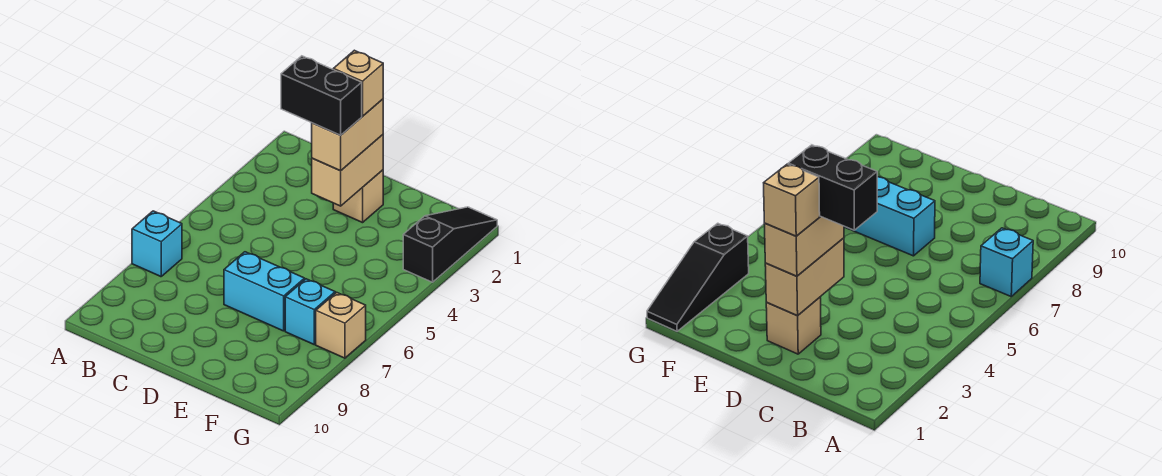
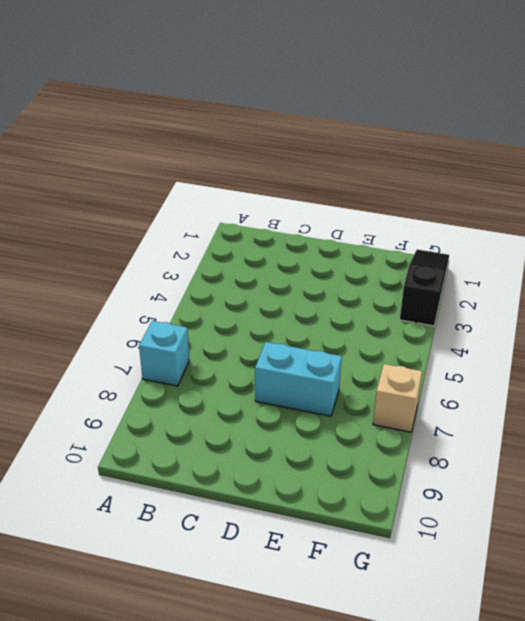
none -> tan brick D2 level 1
none -> cyan brick F7 level 1

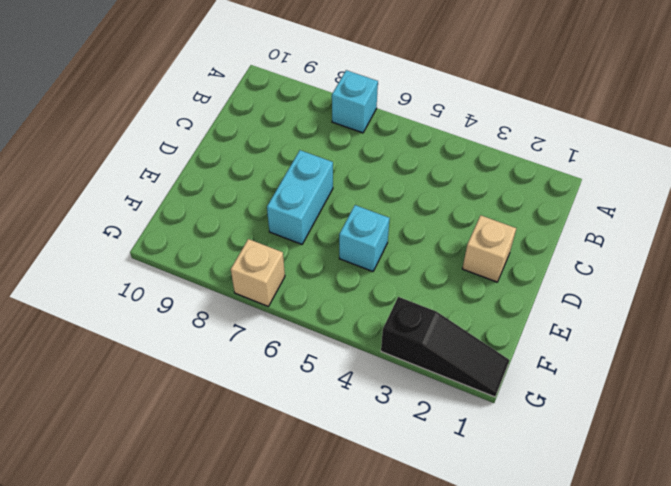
cyan brick E5 level 1 -> cyan brick F7 level 1
none -> tan brick D2:D3 level 2
none -> tan brick D2:D3 level 3

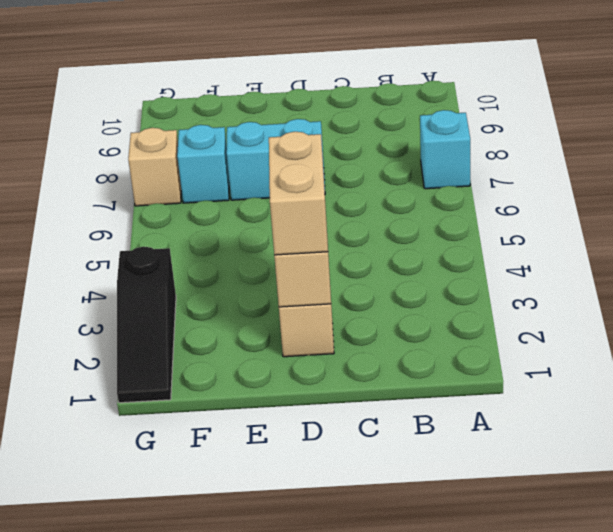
none -> black brick C3:D3 level 4
none -> tan brick D2 level 4

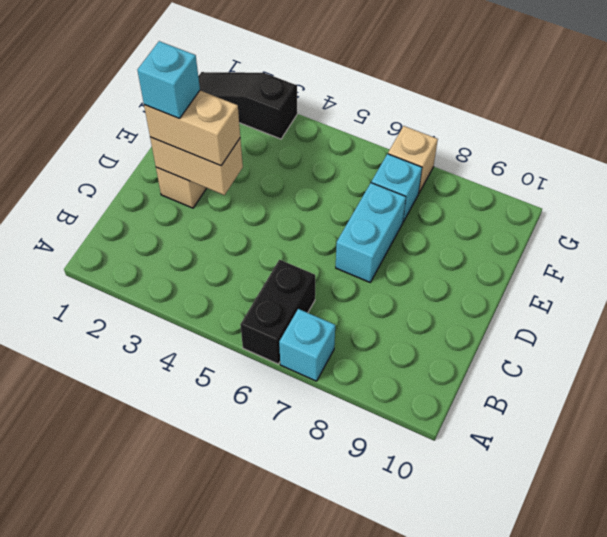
black brick A6:B6 level 1 -> black brick C3:D3 level 4
cyan brick D2 level 4 -> tan brick D2 level 4

